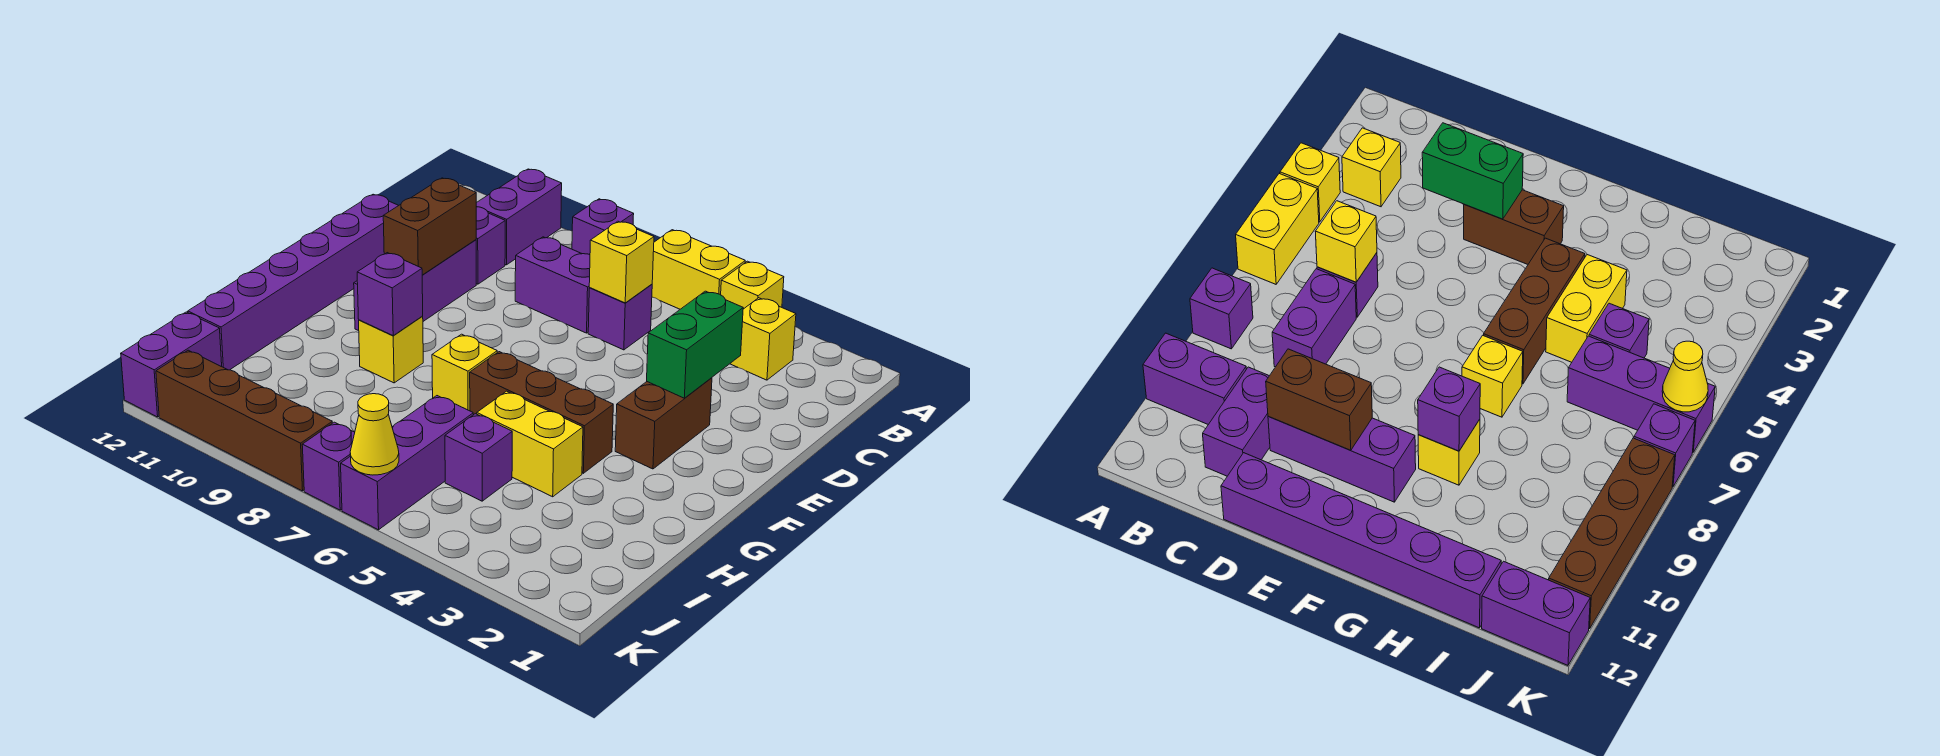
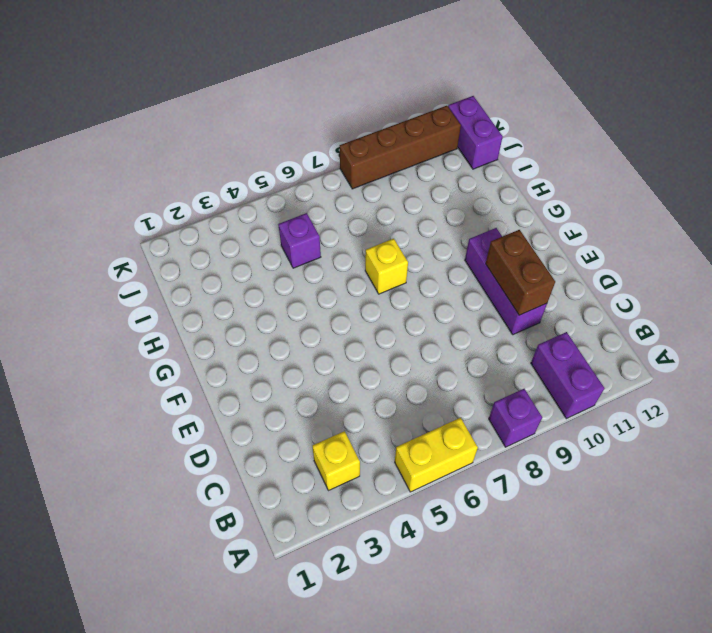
none -> yellow brick A4 level 1
none -> purple brick C6 level 1
none -> purple brick C7:C8 level 1

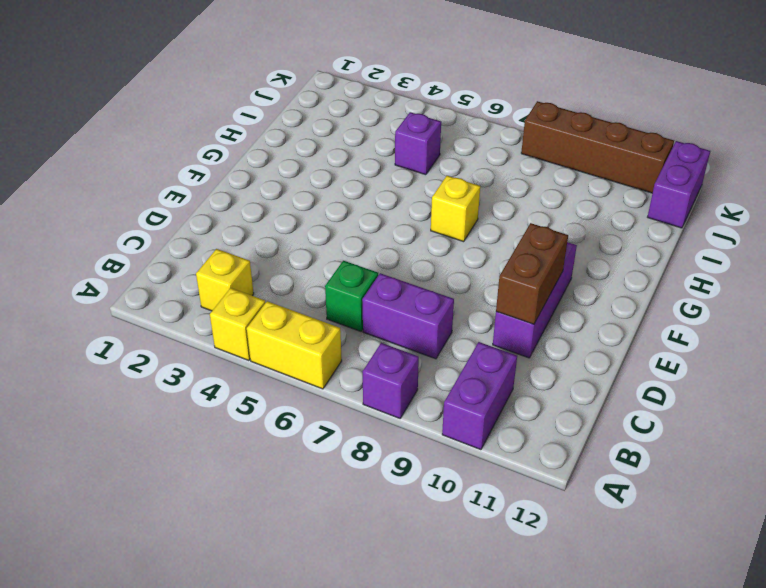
green brick C6 level 1 -> purple brick C6 level 1
none -> purple brick C10:C11 level 1
none -> purple brick D12:I12 level 1
none -> brown brick E3:F3 level 1

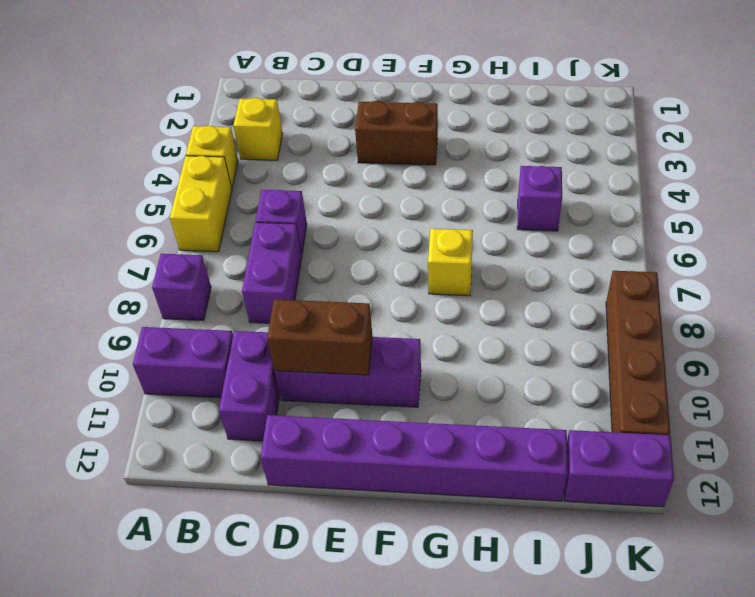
none -> brown brick G4:G6 level 1
none -> yellow brick G9 level 1
none -> yellow brick H4:H5 level 1

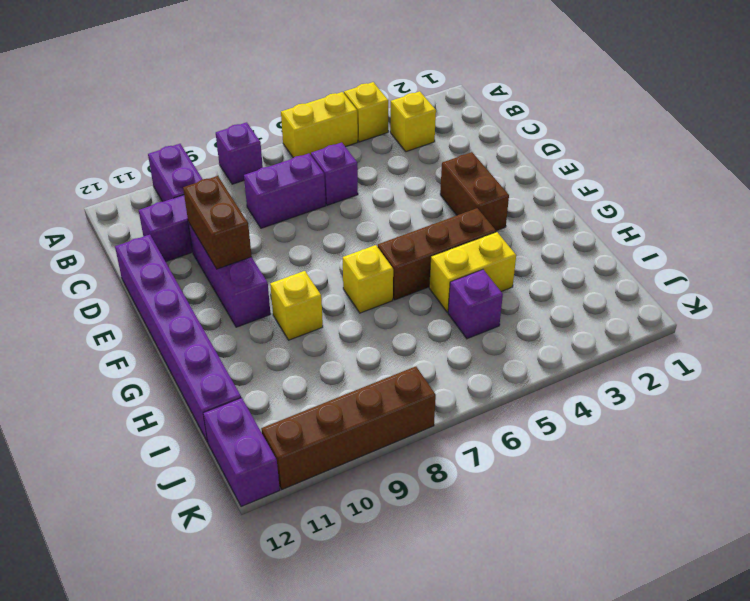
none -> purple brick I6:K6 level 1
none -> purple brick K7 level 1
none -> yellow brick C6 level 2

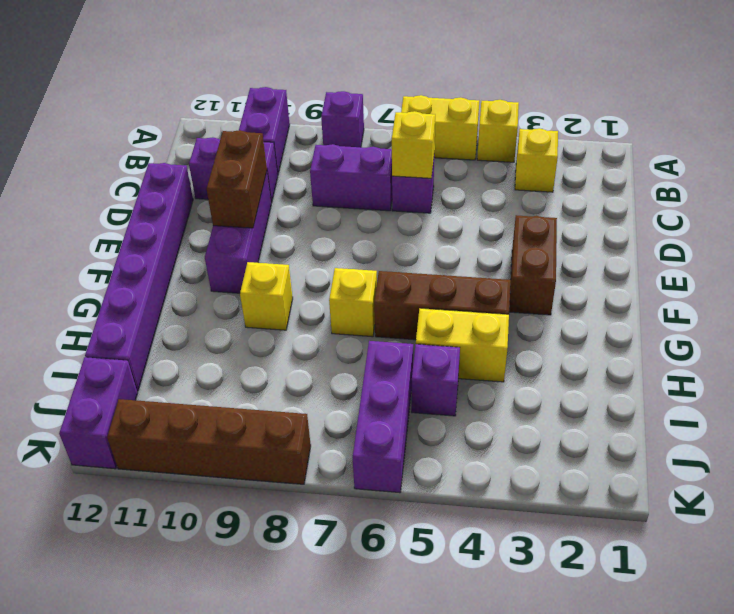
none -> purple brick K7 level 1
none -> green brick D3:E3 level 2
none -> purple brick G9 level 2

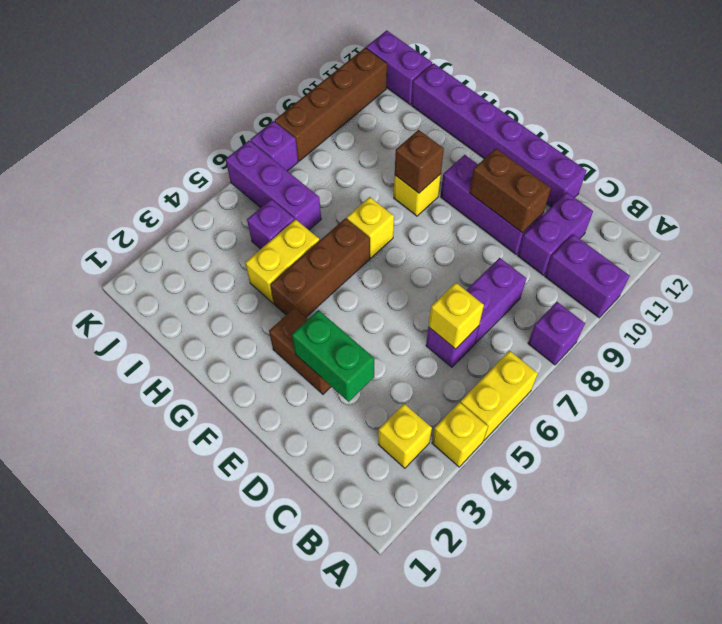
brown brick G9 level 2 -> purple brick G9 level 2
none -> yellow cone K6 level 2

